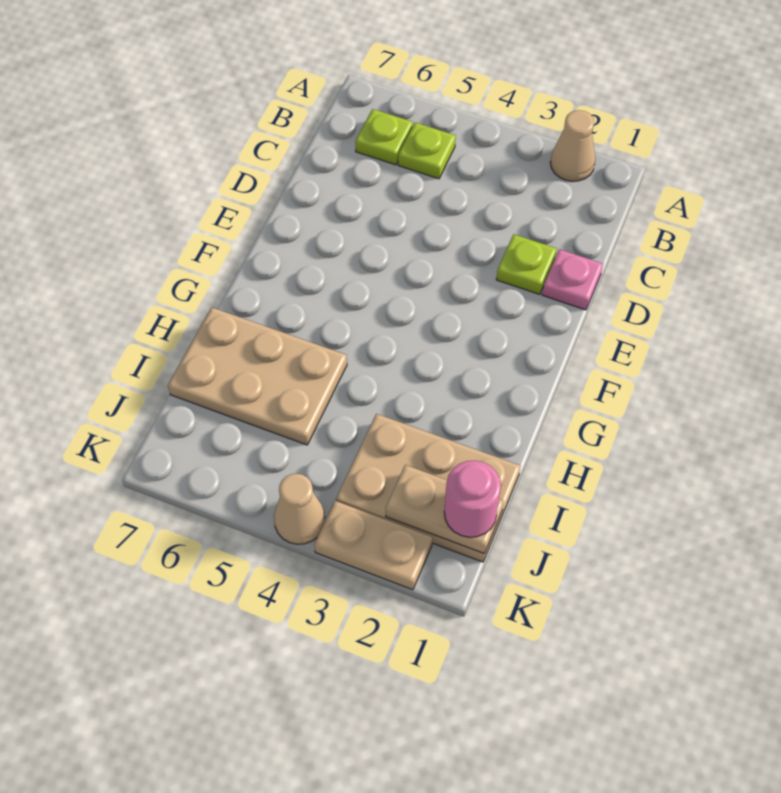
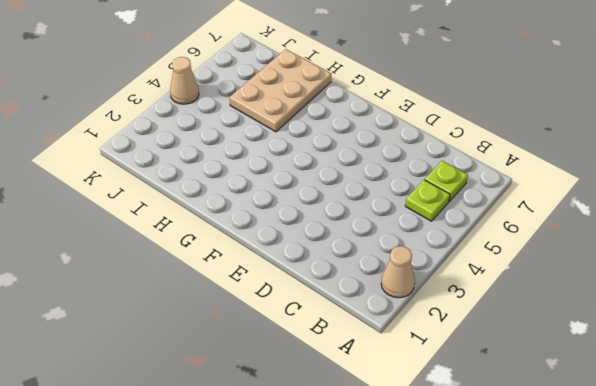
none -> pink plate D1 level 1
none -> lime plate D2 level 1

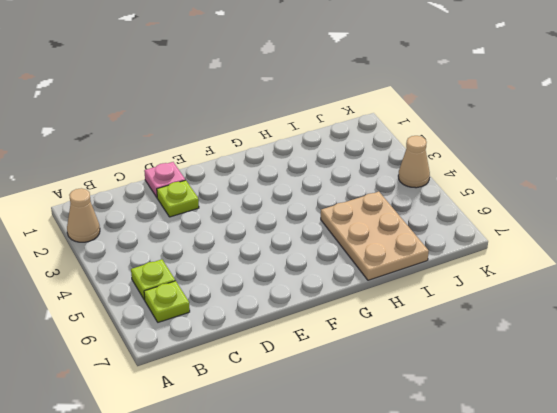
none -> tan plate I1:J3 level 1
none -> tan plate K2:K3 level 1

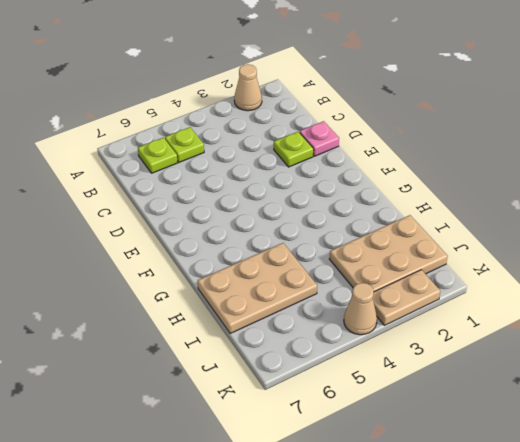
none -> tan plate J1:J2 level 2
none -> pink round brick J1 level 3

